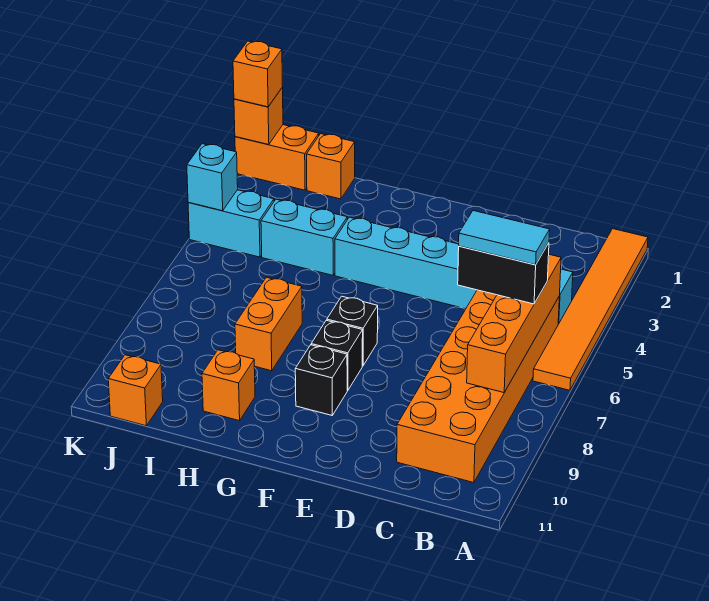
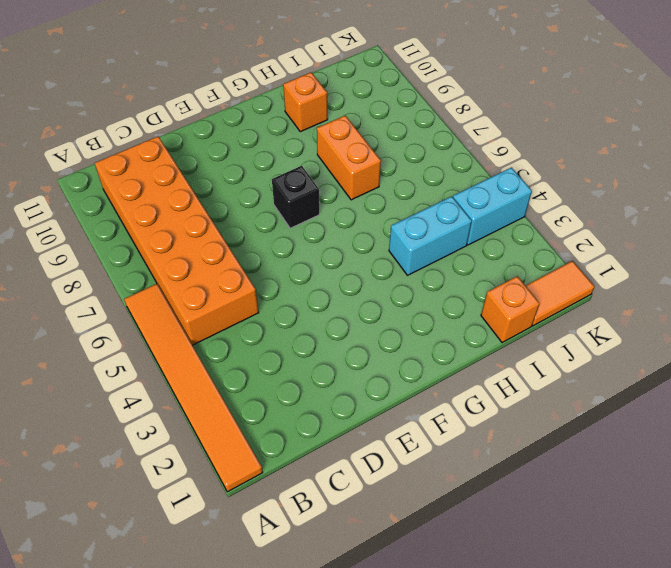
orange tile J1:K1 level 1 -> orange brick J1:K1 level 1
none -> cyan brick B4:G4 level 1
none -> black brick F8 level 1
none -> black brick F9 level 1

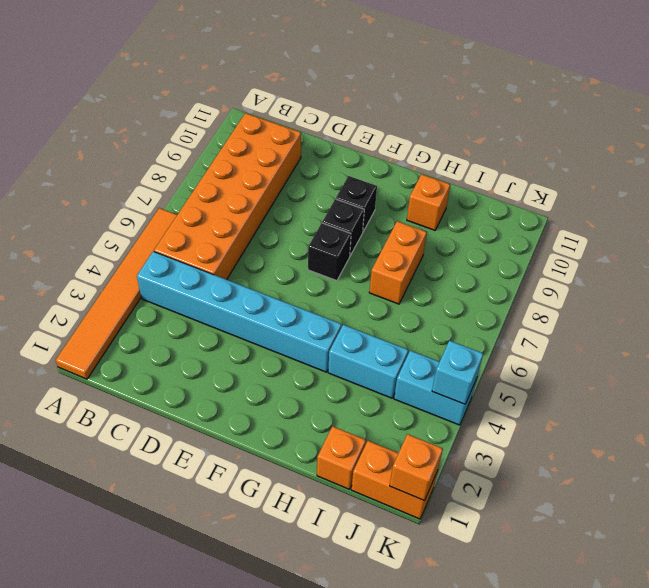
none -> orange brick J11 level 1
none -> orange brick B5:B8 level 2
none -> black brick B6:C6 level 3

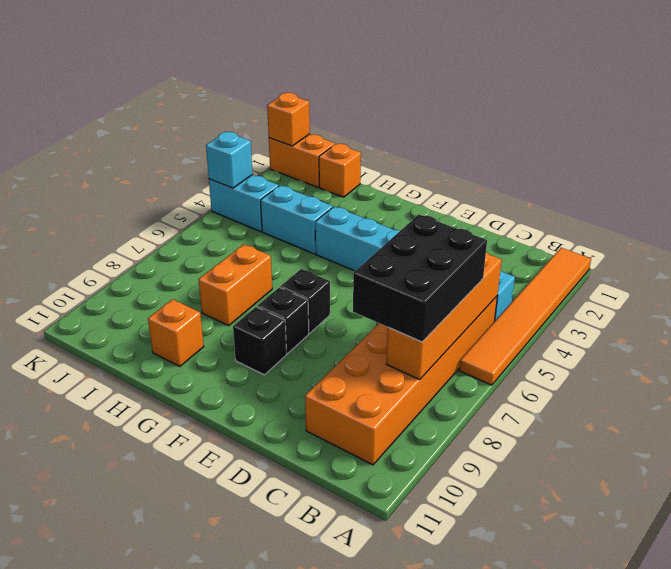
black brick B6:C8 level 3 -> black brick B6:C6 level 3
none -> orange brick J11 level 1
none -> orange brick K1 level 3
none -> cyan tile B6:C6 level 4

